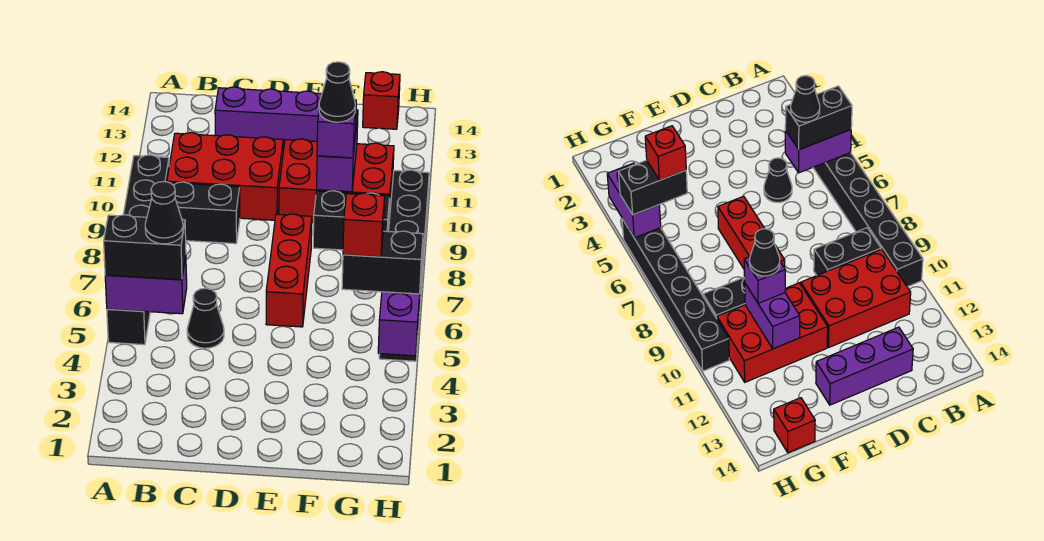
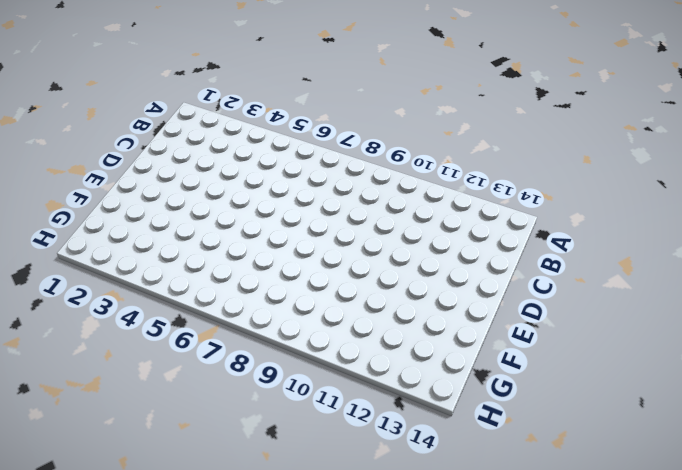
none -> black brick A5:A10 level 1
none -> black brick B9:C9 level 1
none -> red brick B10:D11 level 1

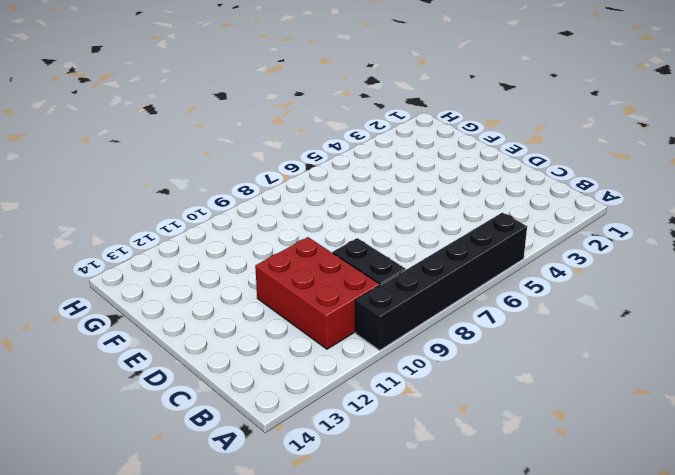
none -> black cone C5 level 1
none -> purple brick C13:E13 level 1
none -> red brick E6:E8 level 1

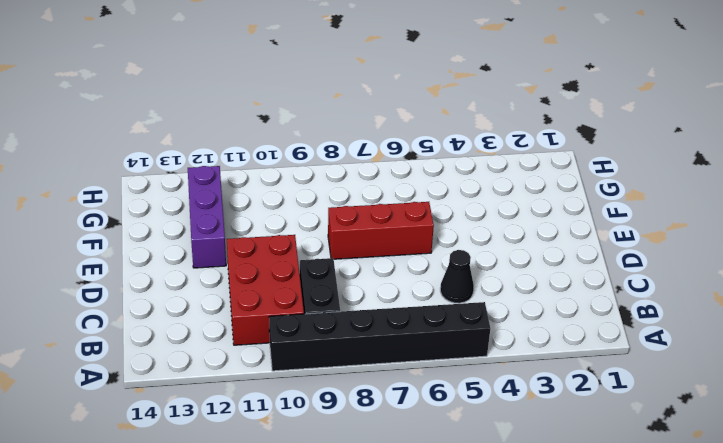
purple brick E12:G12 level 1 -> purple brick C13:E13 level 1
none -> red brick E10:G11 level 1
none -> black brick F9:G9 level 1
none -> red brick G14 level 1

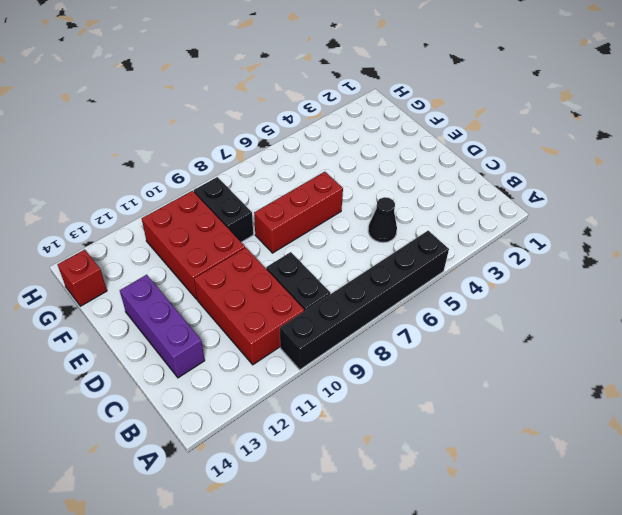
none -> black brick H5:H10 level 1
none -> purple brick A5:B5 level 2
none -> purple brick F10:F11 level 2

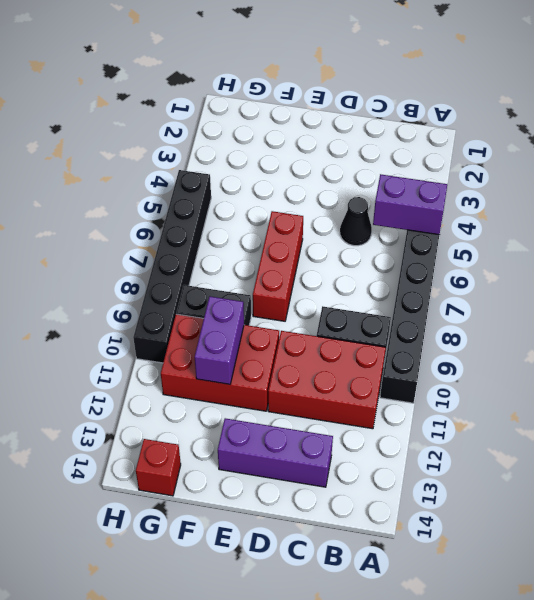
none -> purple brick H4:H5 level 2
none -> black brick A5:B5 level 3
none -> purple brick F10 level 3

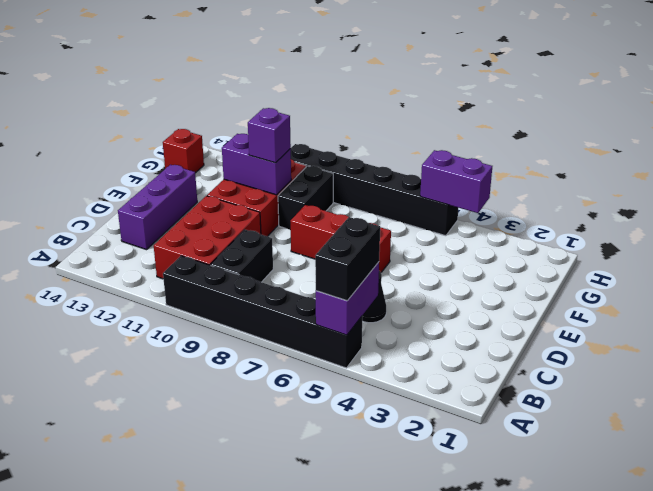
none -> black brick G5:H5 level 3
none -> black cone B5 level 4
none -> black cone F10 level 4

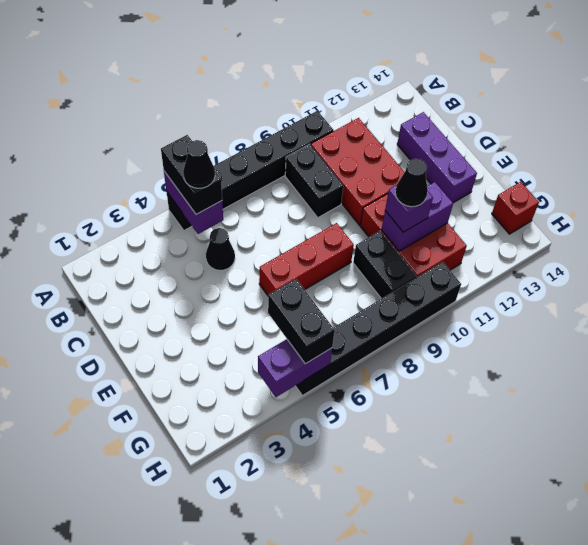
none -> red brick G5 level 4

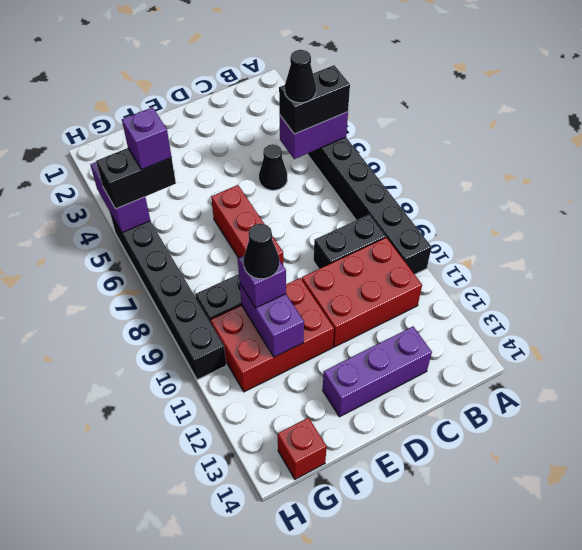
purple brick G5 level 4 -> red brick G5 level 4

